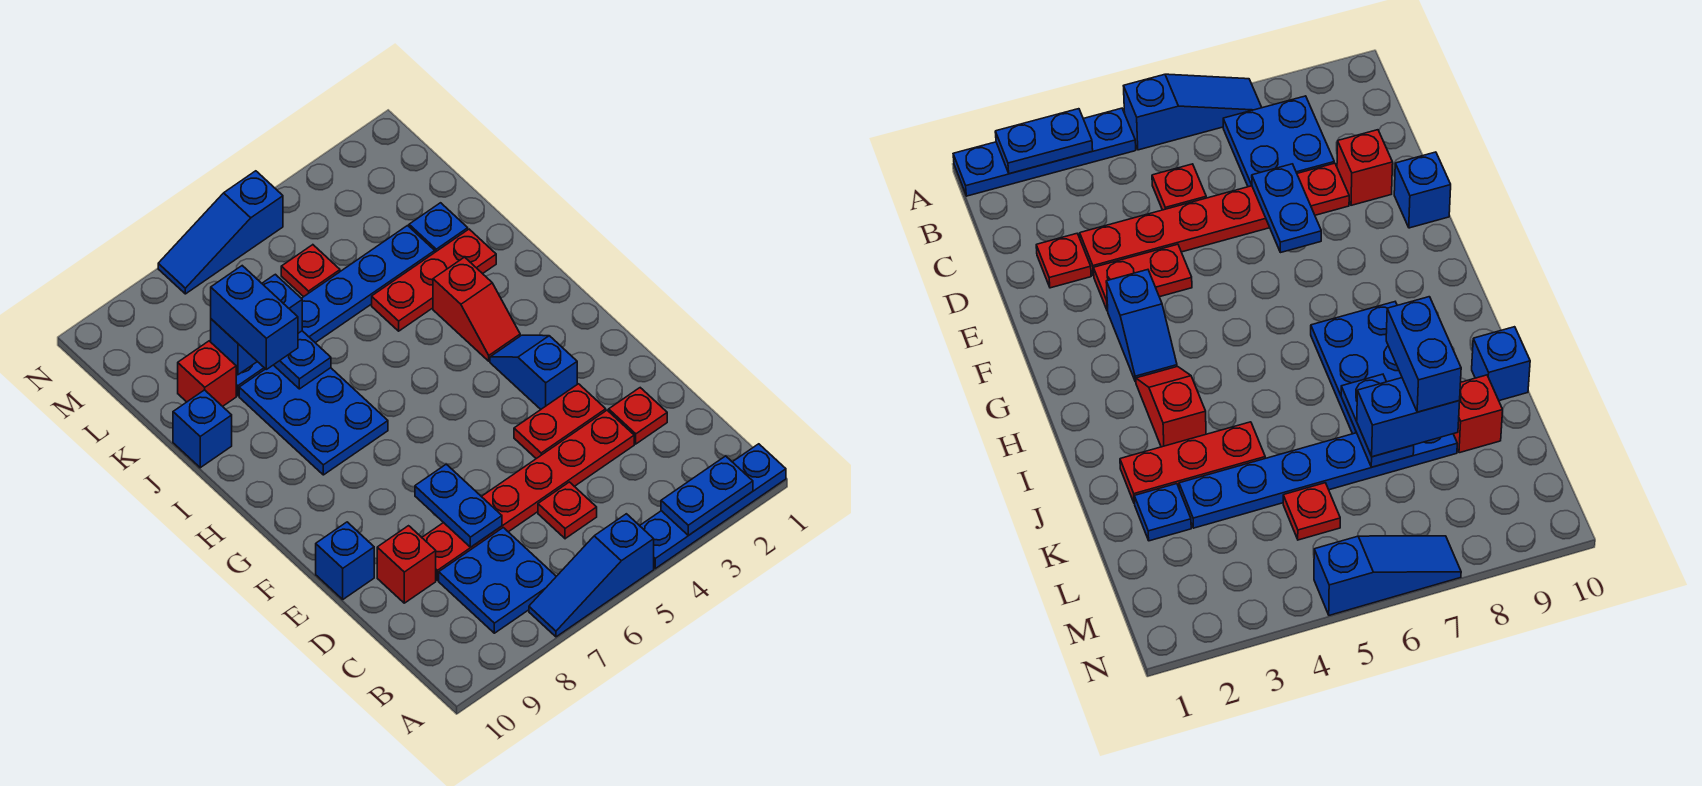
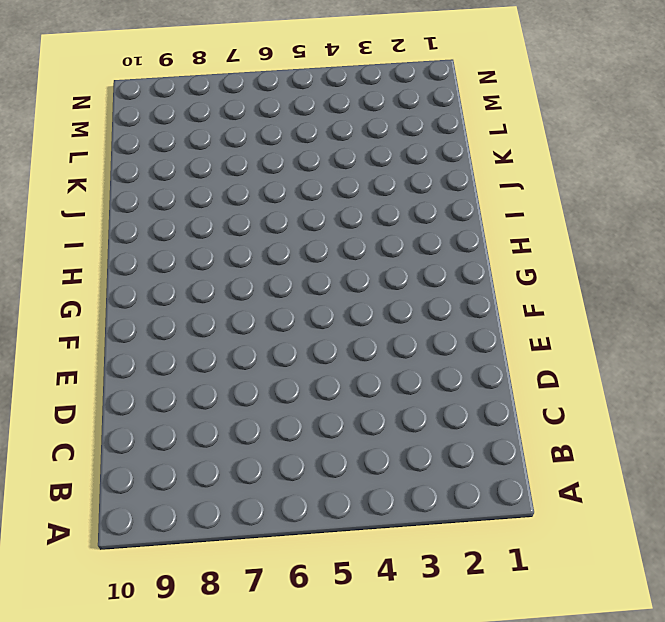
none -> blue plate A1:A4 level 1
none -> blue slope A5:A7 level 1 top 5
none -> blue plate B7:C8 level 1

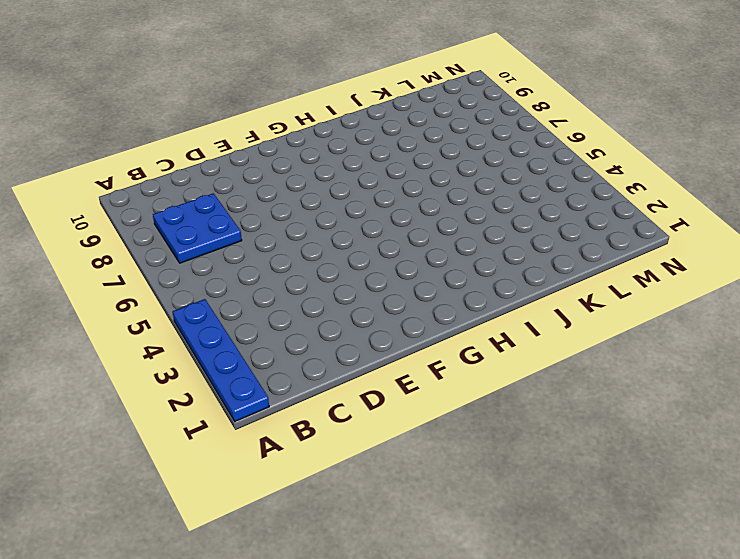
none -> blue slope A5:A7 level 1 top 5
none -> red plate C5 level 1
none -> red plate D2 level 1

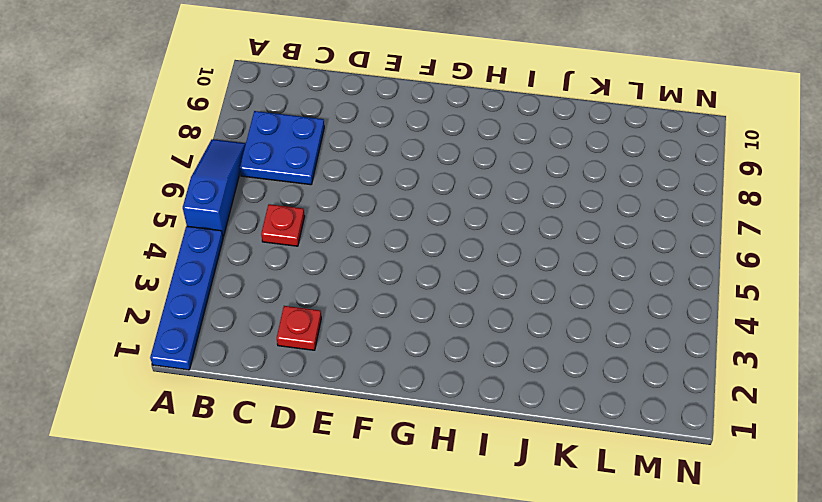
none -> red plate D3:D8 level 1
none -> red brick D9 level 1
none -> red plate E3:E4 level 1

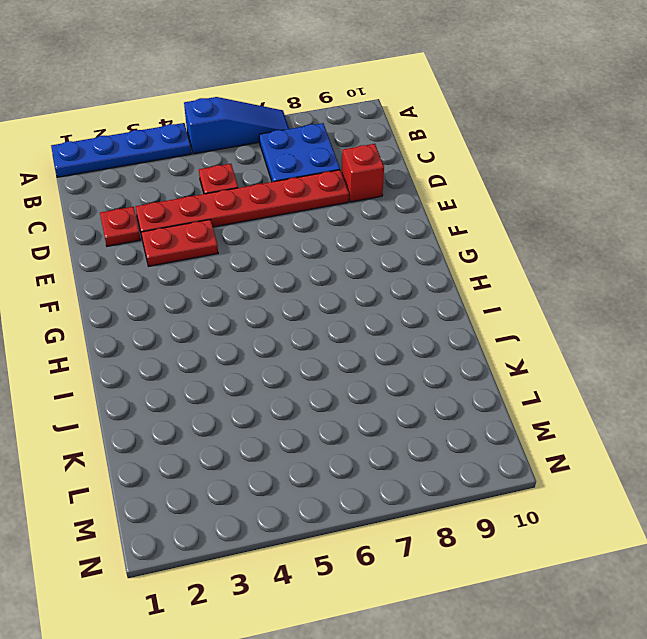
none -> blue brick E10 level 1
none -> blue slope F3:G3 level 1 top F
none -> red slope H3:I3 level 1 top I

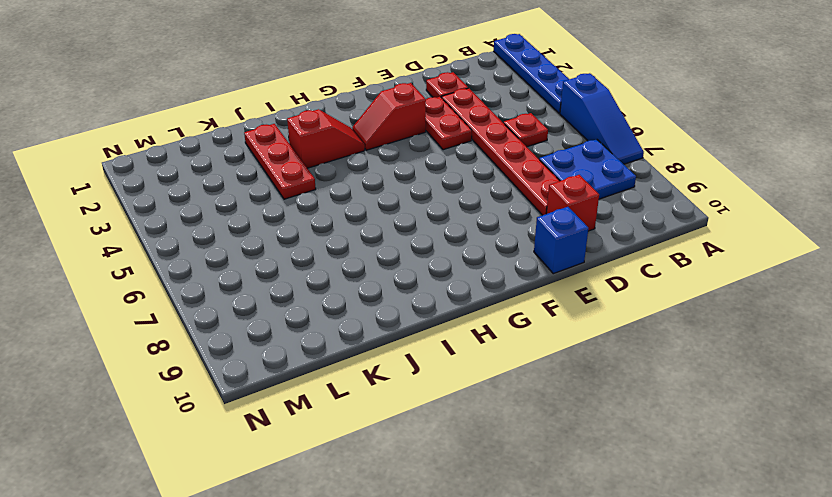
red slope F3:G3 level 1 top F -> blue slope F3:G3 level 1 top F
none -> blue plate H7:J8 level 1
none -> blue brick J10 level 1
none -> blue plate K2 level 1

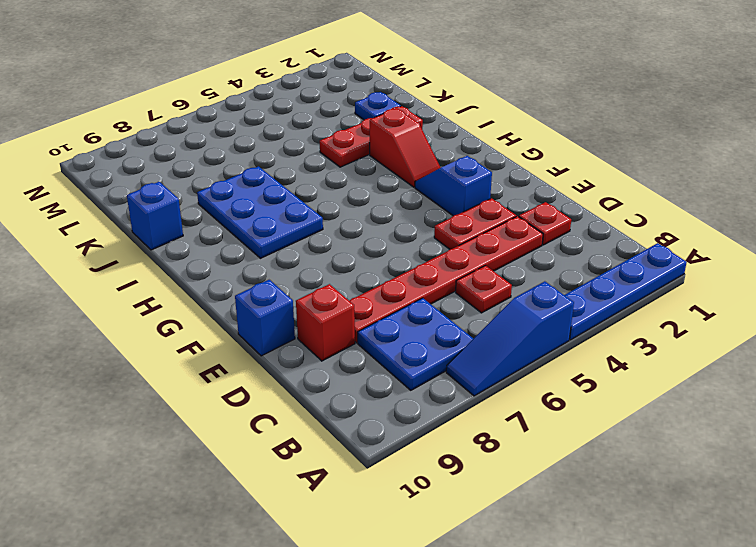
none -> blue plate K3:K8 level 1
none -> red brick K9 level 1
none -> red plate L5 level 1

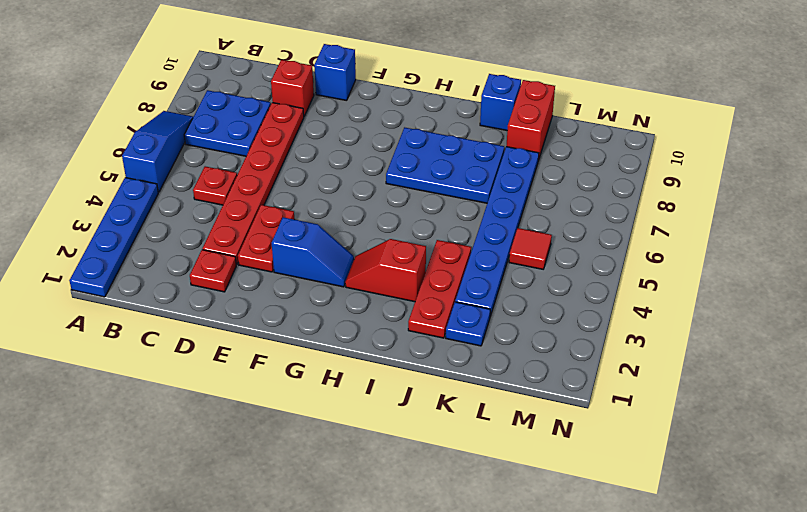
red brick K9:K10 level 1 -> red brick K9 level 1
red tile L5 level 1 -> red plate L5 level 1
none -> blue slope N5:N7 level 1 top 5
none -> blue plate A2:A3 level 2
none -> blue plate D7:E7 level 2

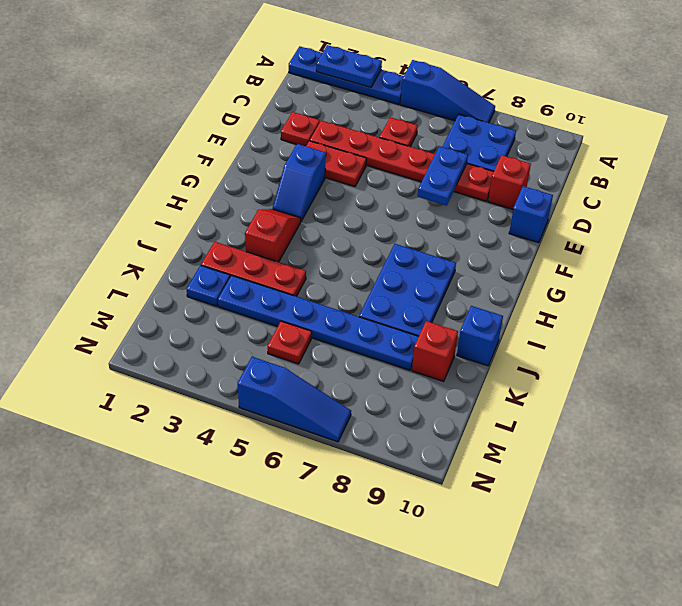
none -> blue plate J7:K7 level 2
none -> blue brick K7:K8 level 3
none -> blue brick J8:K8 level 4

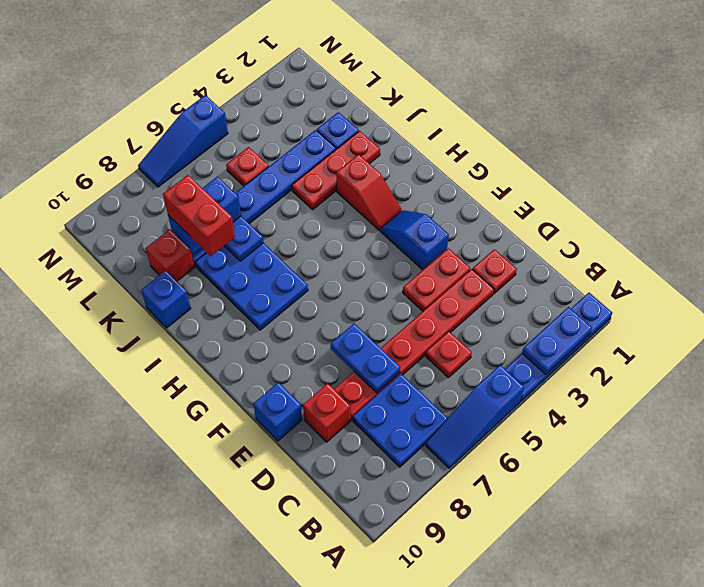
red brick J8:K8 level 4 -> blue brick J8:K8 level 4

